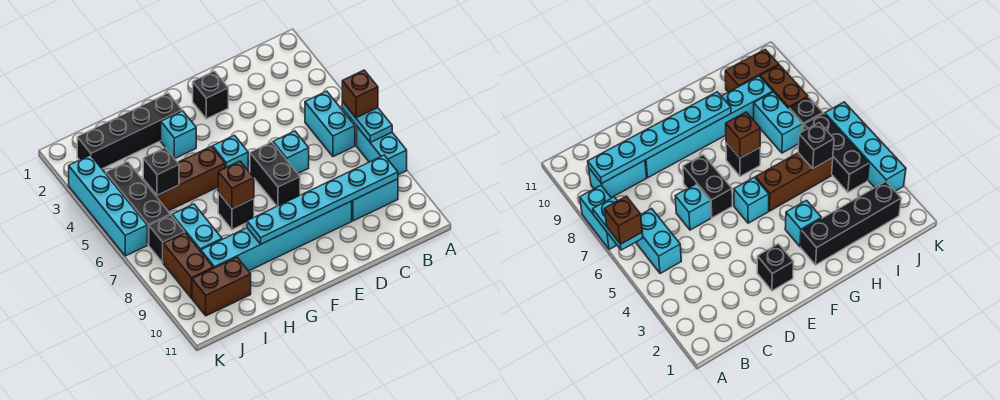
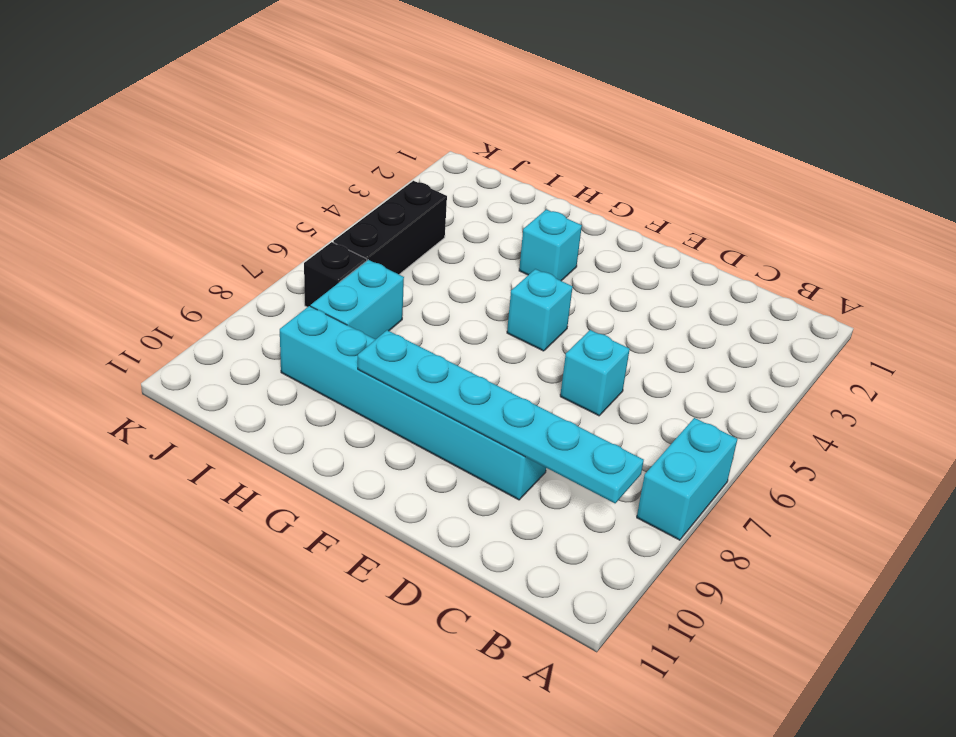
none -> cyan brick B5:B6 level 1
none -> cyan brick B9:C9 level 1
none -> black brick E2 level 1

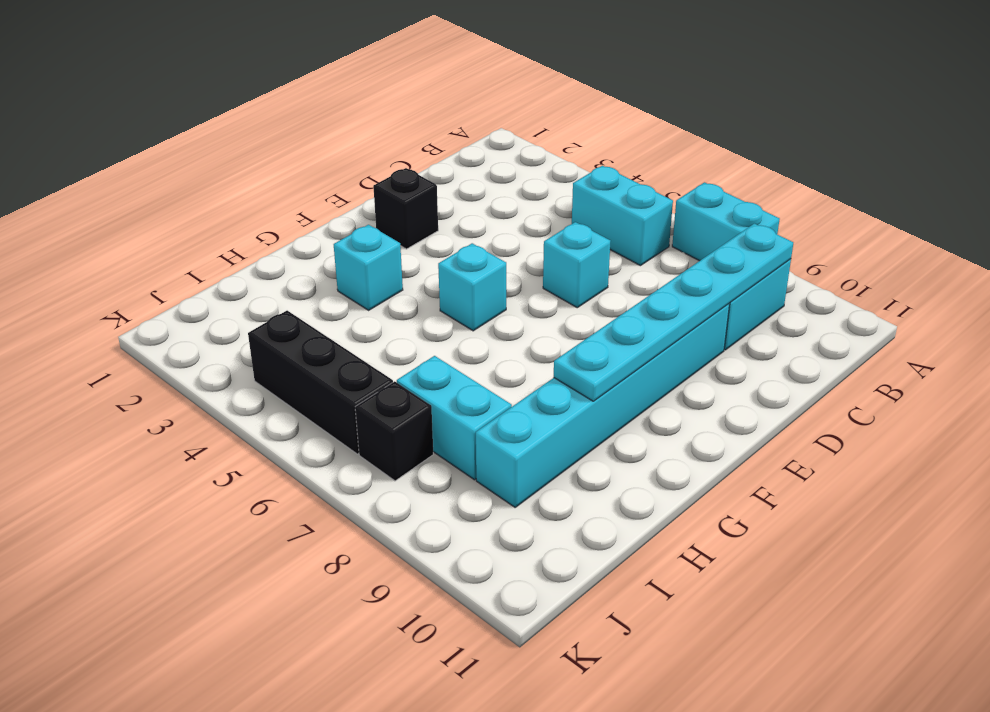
none -> black brick E6:E7 level 1
none -> black brick G2:J2 level 1
none -> brown brick G5:I5 level 1

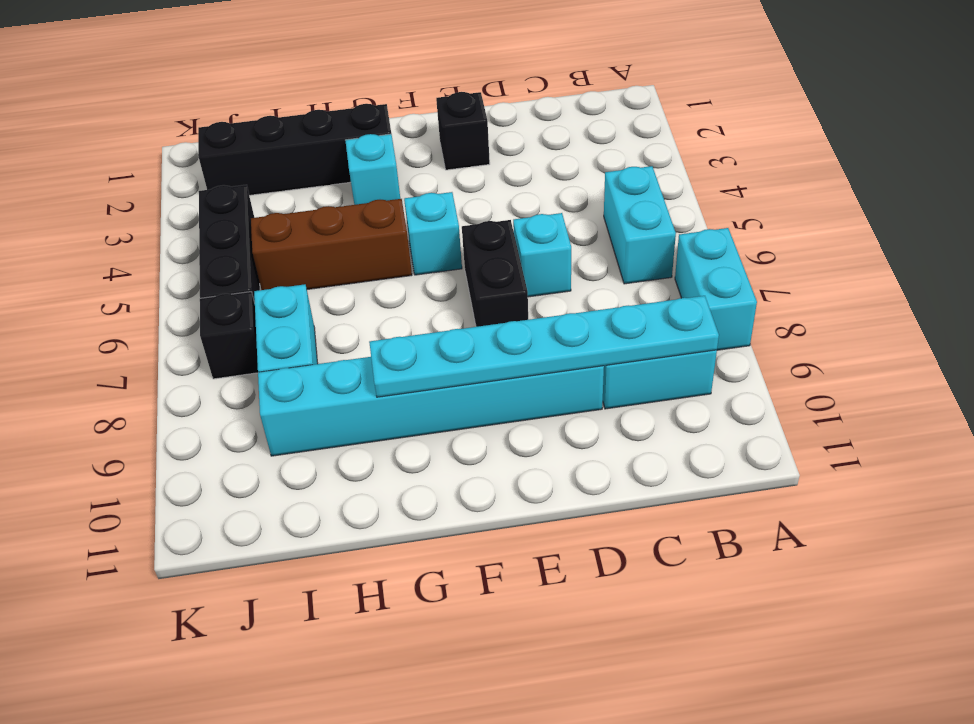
none -> black brick G7 level 1
none -> brown brick I10:J10 level 1
none -> brown brick J8:J9 level 1

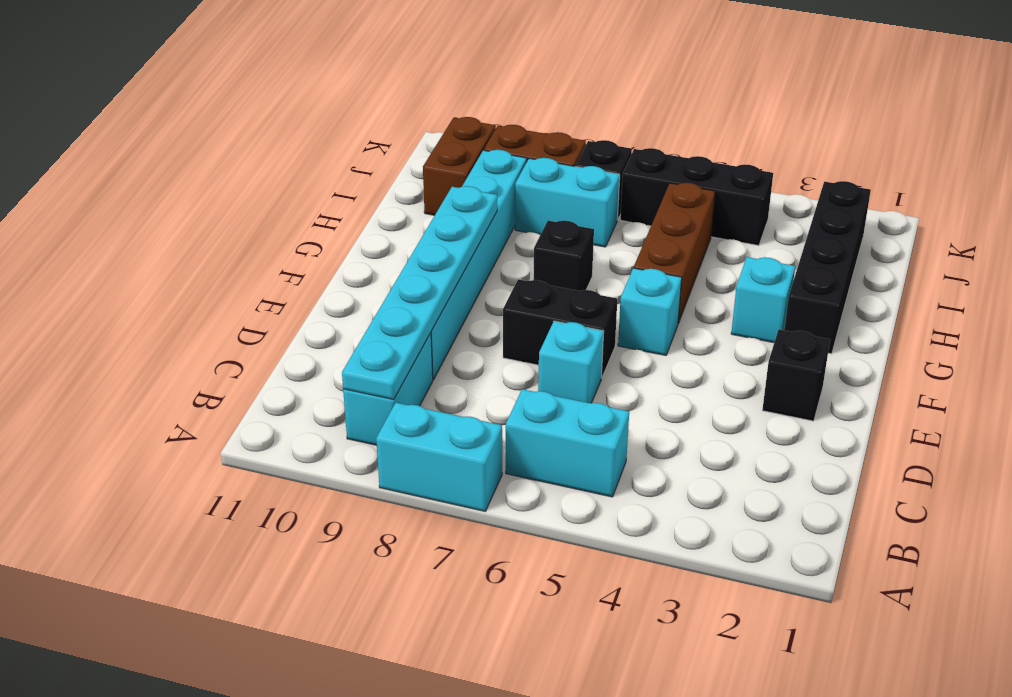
none -> cyan brick K3:K6 level 1
none -> cyan plate A6:A7 level 2
none -> brown brick G7 level 2

